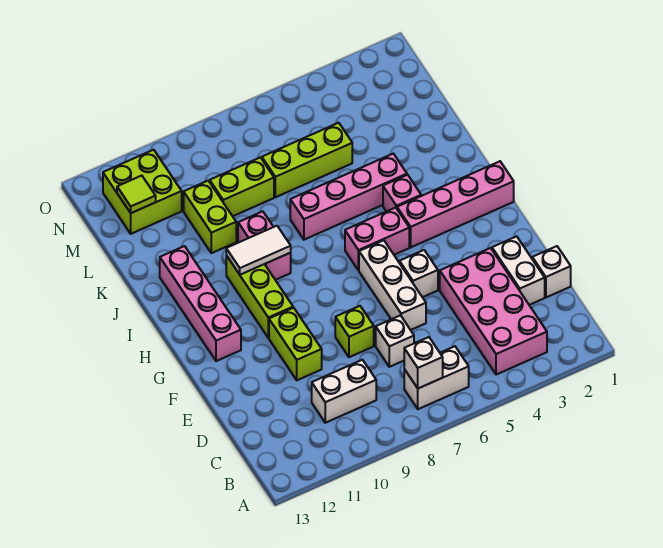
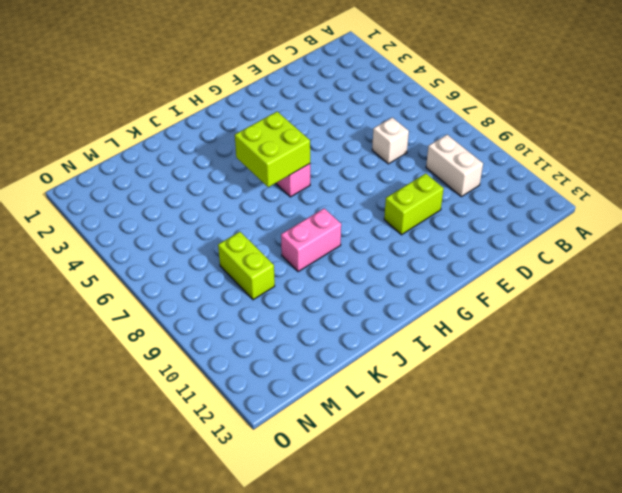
lime brick H5:I6 level 2 -> lime brick M11:N12 level 1
none -> pink brick B3:E4 level 1
none -> white brick B6:B7 level 1
none -> white brick D1 level 1

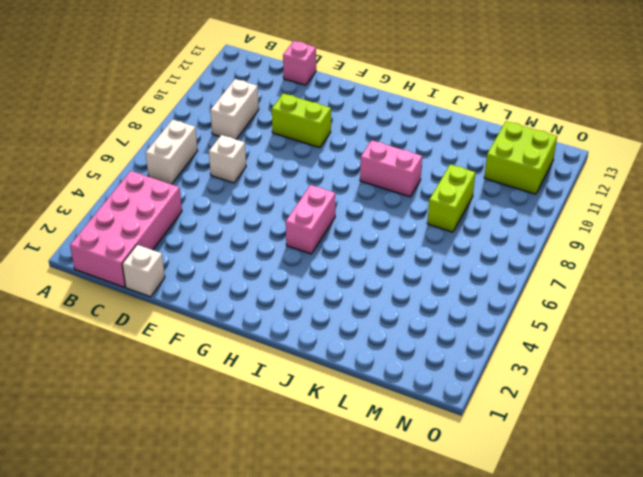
pink brick B1:C4 level 1 -> pink brick B3:E4 level 1
pink brick D13 level 1 -> pink brick I4 level 1
none -> white brick D2:E2 level 1
none -> white brick E6:G6 level 1
none -> lime brick E8 level 1

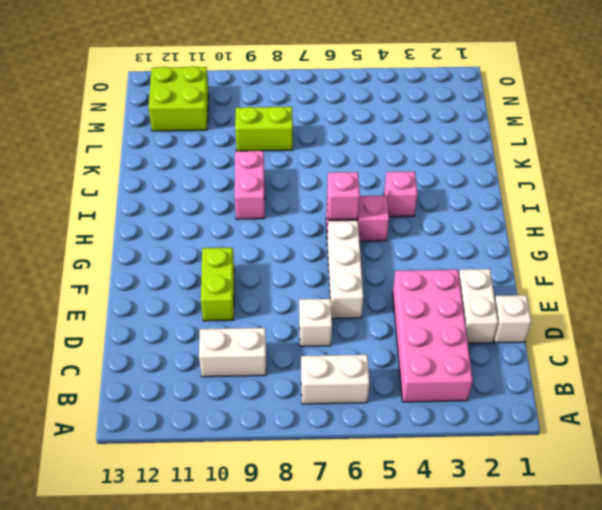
pink brick H6 level 2 -> none
none -> lime brick E8 level 1
none -> white brick F5 level 1
none -> lime brick G10:I10 level 1

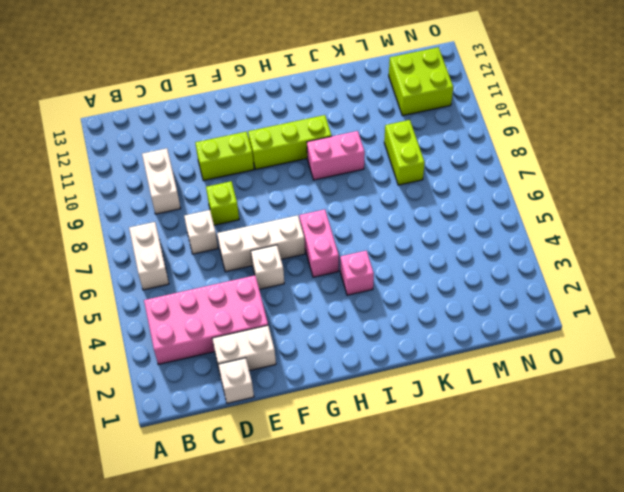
none -> pink brick G12:J12 level 1
none -> pink brick H1:H4 level 1
none -> pink brick J4:J7 level 1

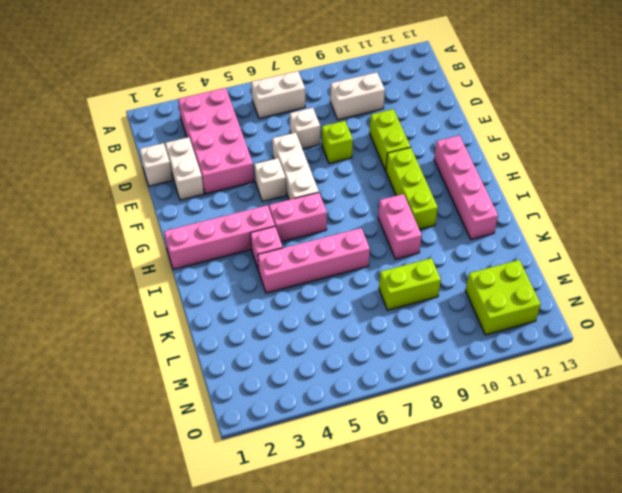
none -> lime brick K10:L10 level 1
none -> lime brick L5:L7 level 1
none -> white brick B7 level 2

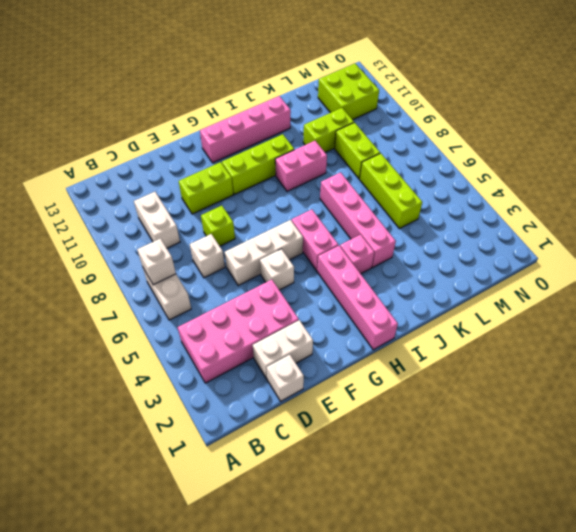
none -> white tile I9:I10 level 2
none -> lime tile M12 level 2

